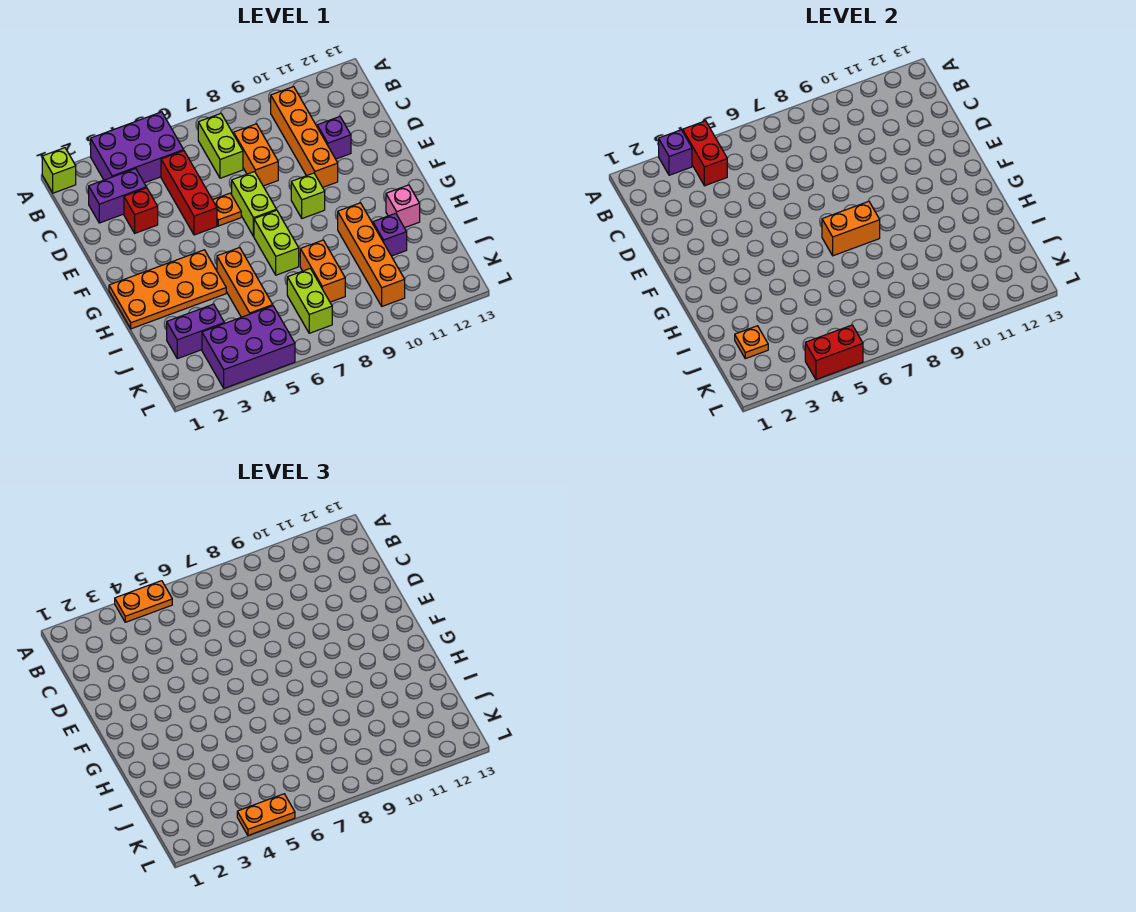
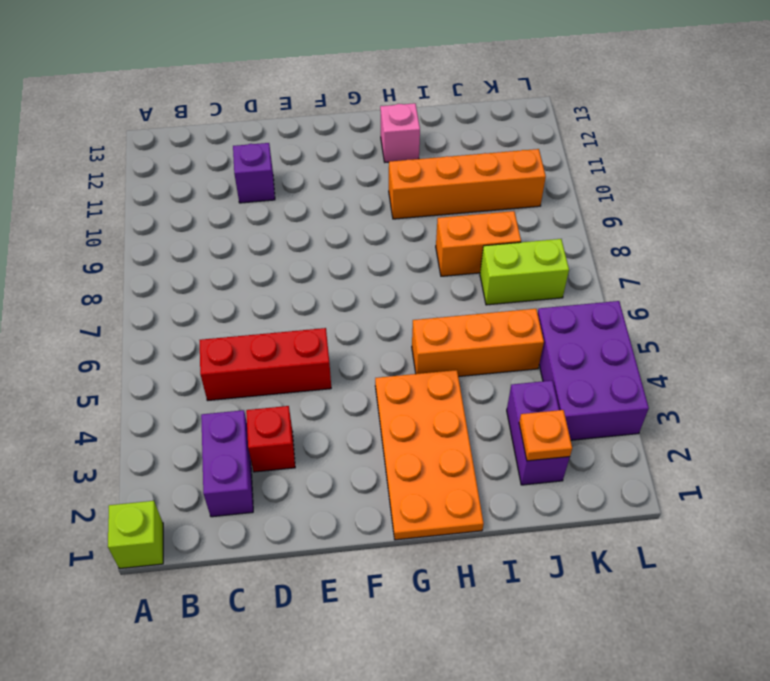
none -> purple brick A3:B5 level 1
none -> lime brick B7:C7 level 1
none -> orange brick B10:E10 level 1

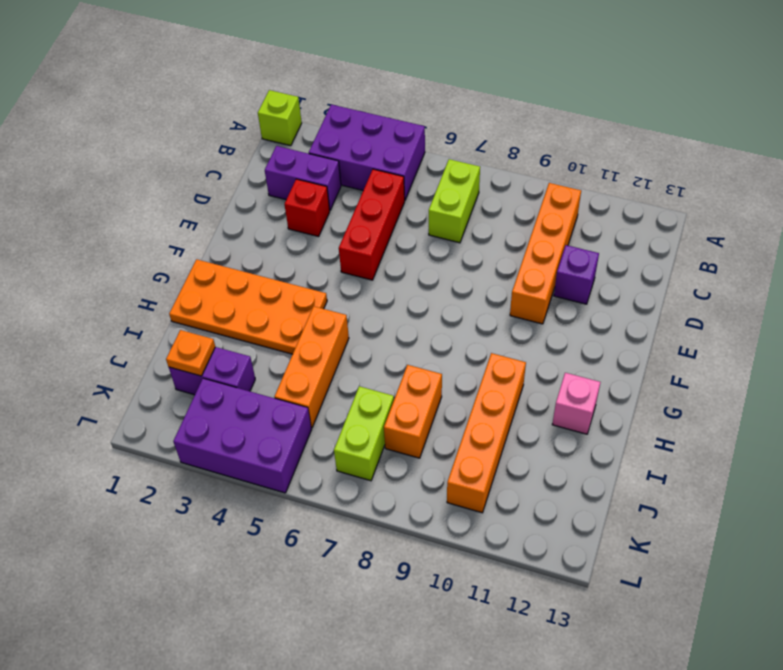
none -> orange brick C8:D8 level 1
none -> orange plate E6 level 1
none -> lime brick E7:F7 level 1

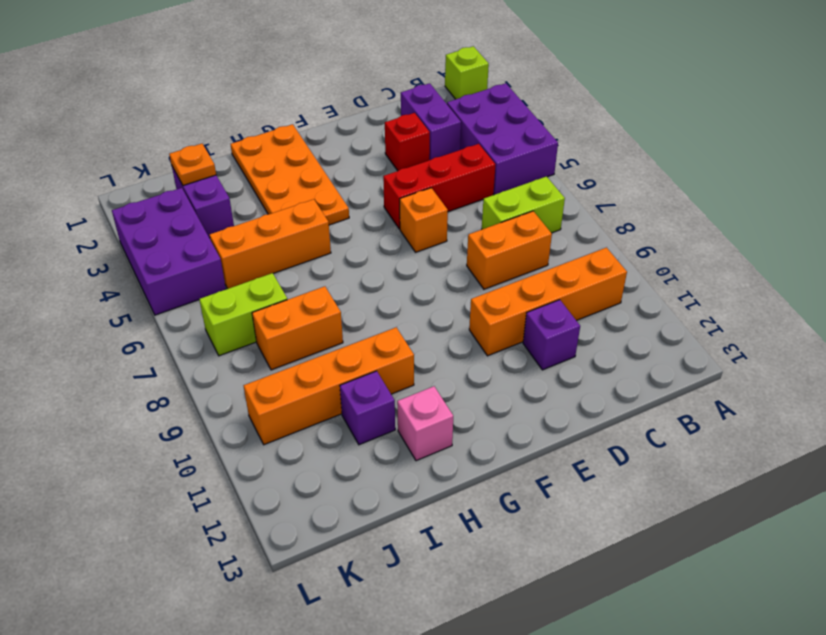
orange brick E6 level 1 -> orange plate E6 level 1
none -> lime brick E7:F7 level 1
none -> lime brick F9 level 1
none -> lime brick G7:H7 level 1

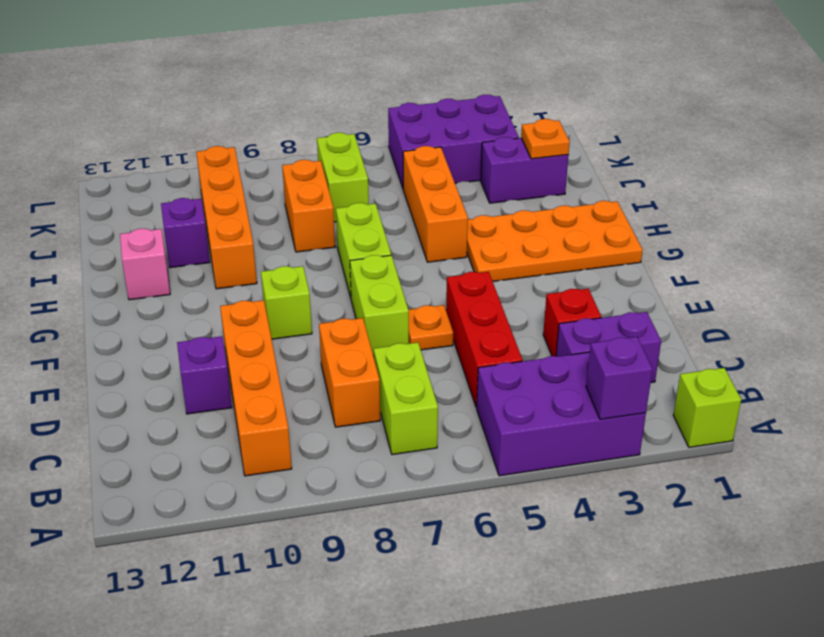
none -> red brick A4:B4 level 2
none -> orange brick G7:G8 level 2
none -> red brick L4:L5 level 2

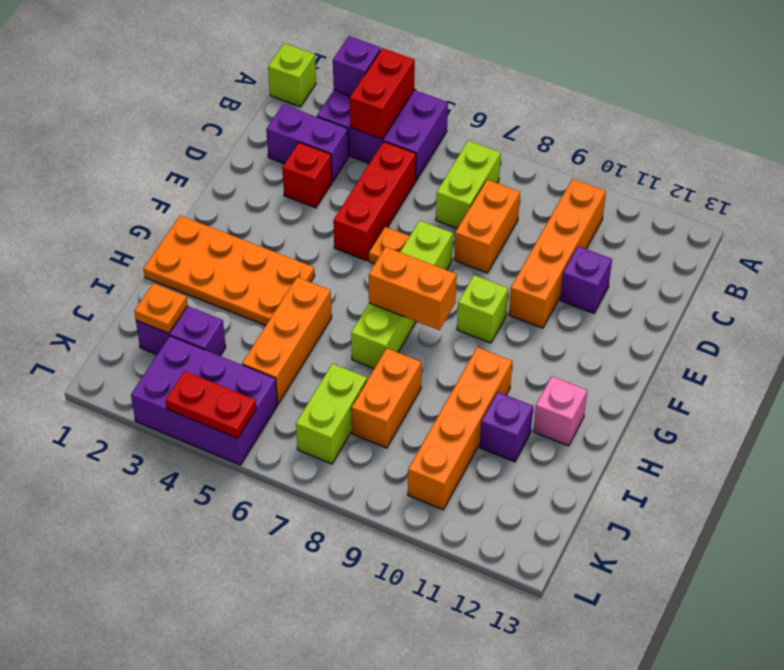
red plate L4:L5 level 2 -> red brick L4:L5 level 2
none -> orange plate A4:A5 level 3
none -> orange plate L4:L5 level 3

